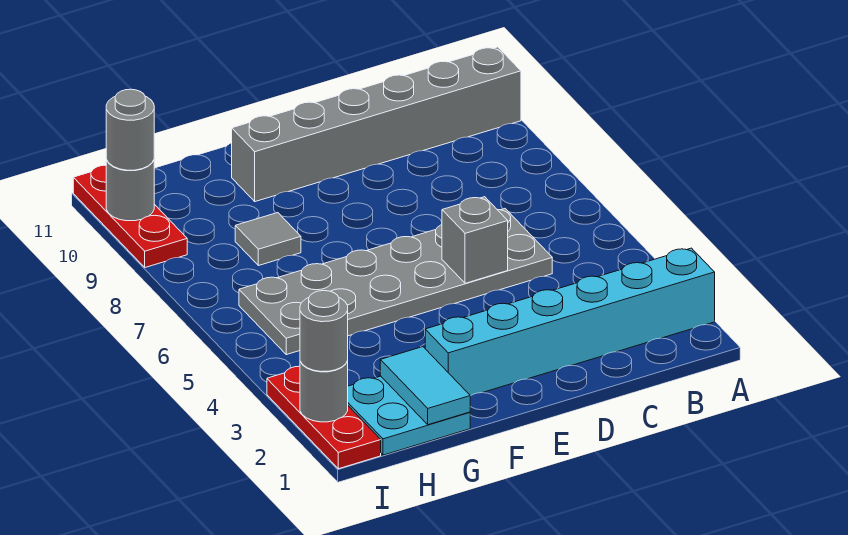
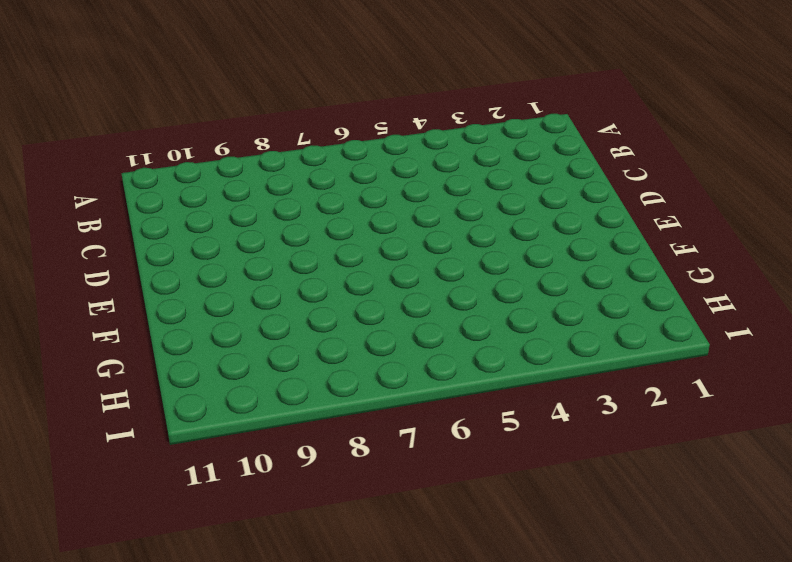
none -> cyan brick A2:F2 level 1
none -> grey brick A10:F10 level 1
none -> grey plate C5:H6 level 1

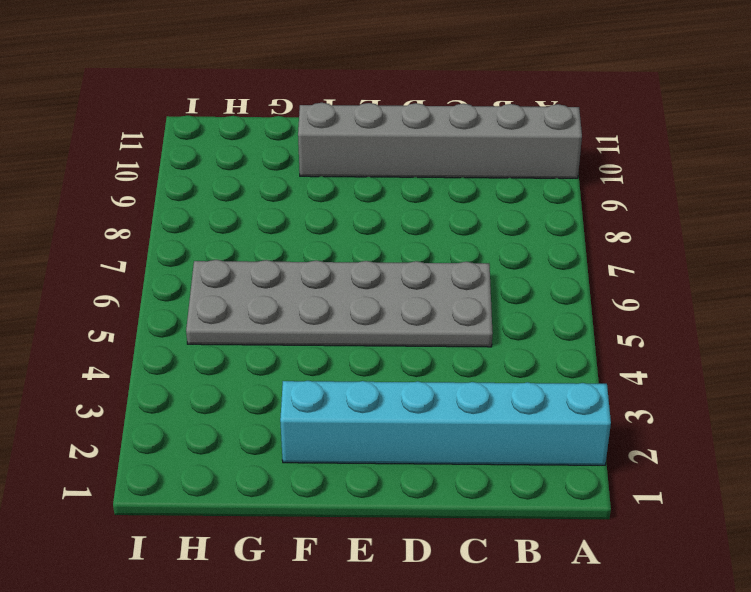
none -> cyan plate G1:H2 level 1
none -> grey tile G8 level 1
none -> red plate I1:I3 level 1

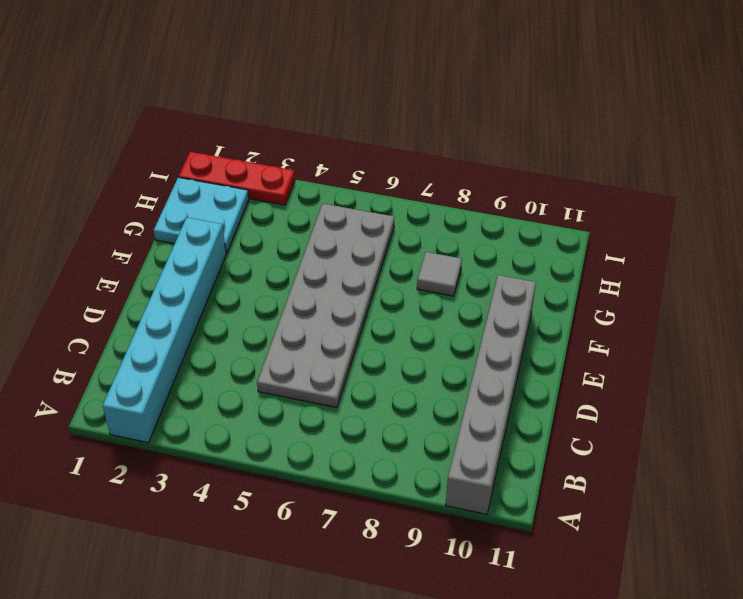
none -> red plate I9:I11 level 1
none -> grey brick D5 level 2
none -> cyan tile G1:G2 level 2

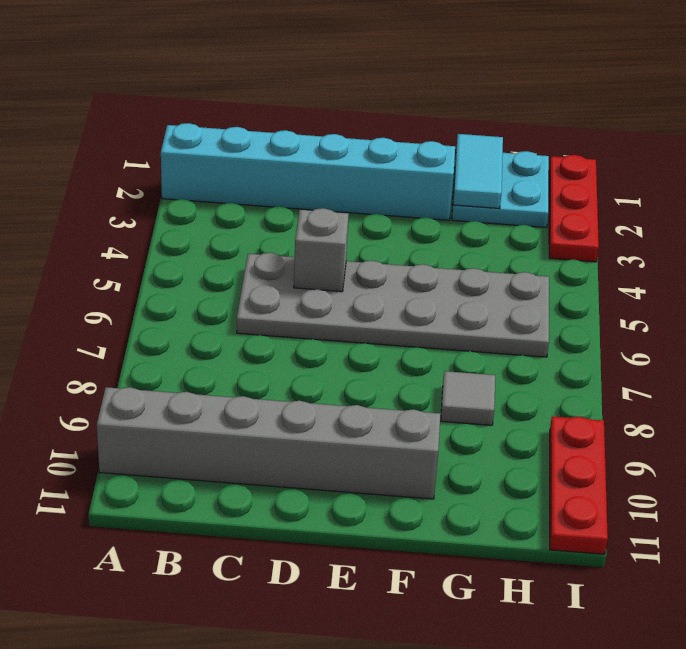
none -> grey round brick I2 level 2
none -> grey round brick I10 level 2
none -> grey round brick I2 level 3

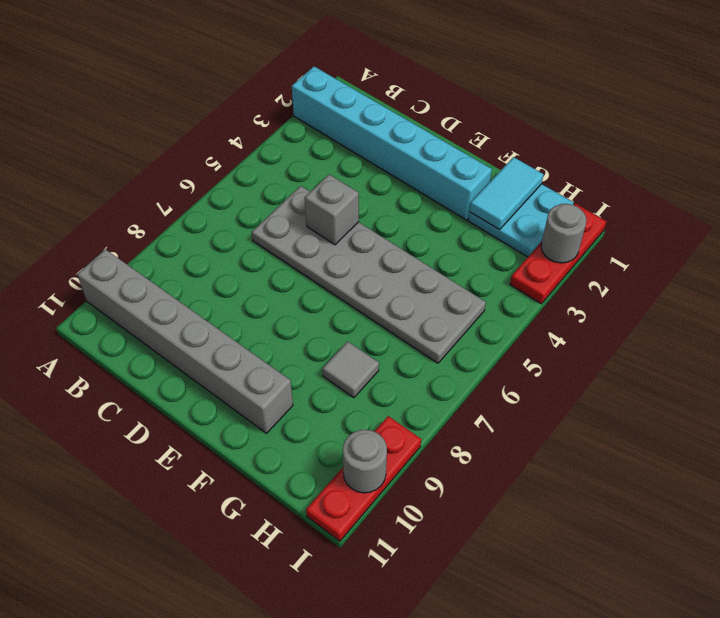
none -> grey round brick I2 level 3
none -> grey round brick I10 level 3

